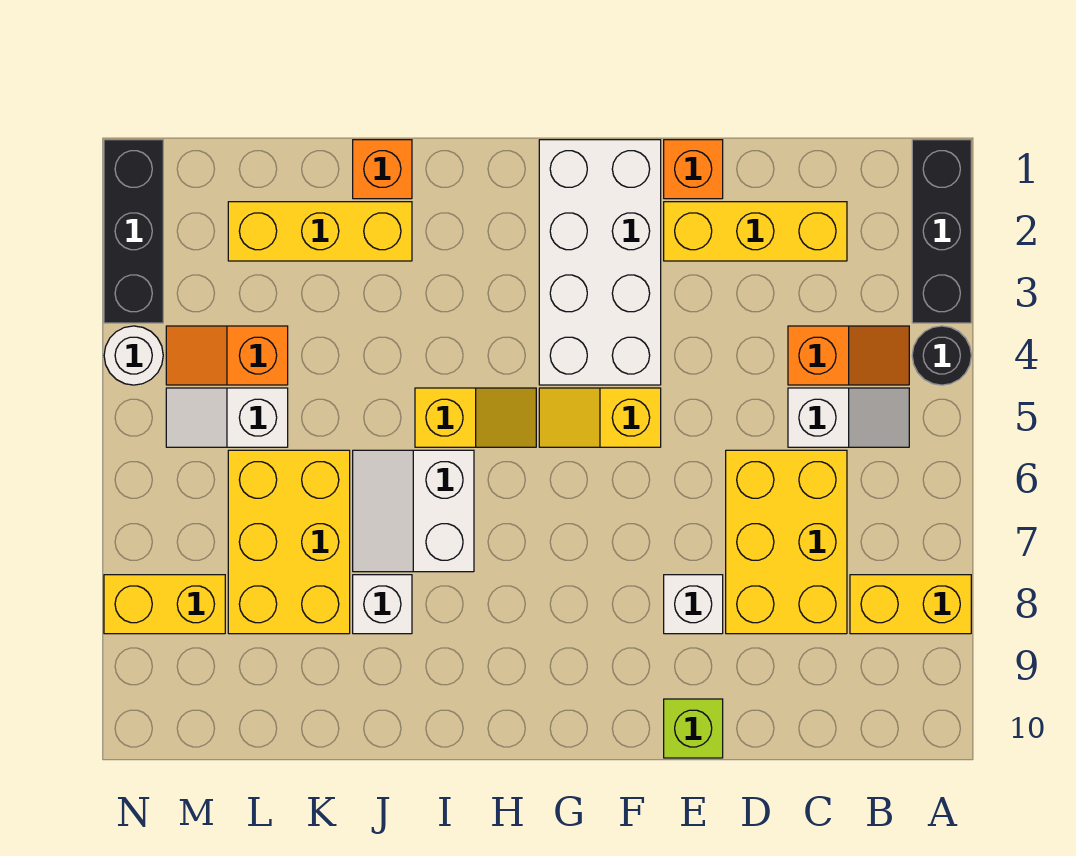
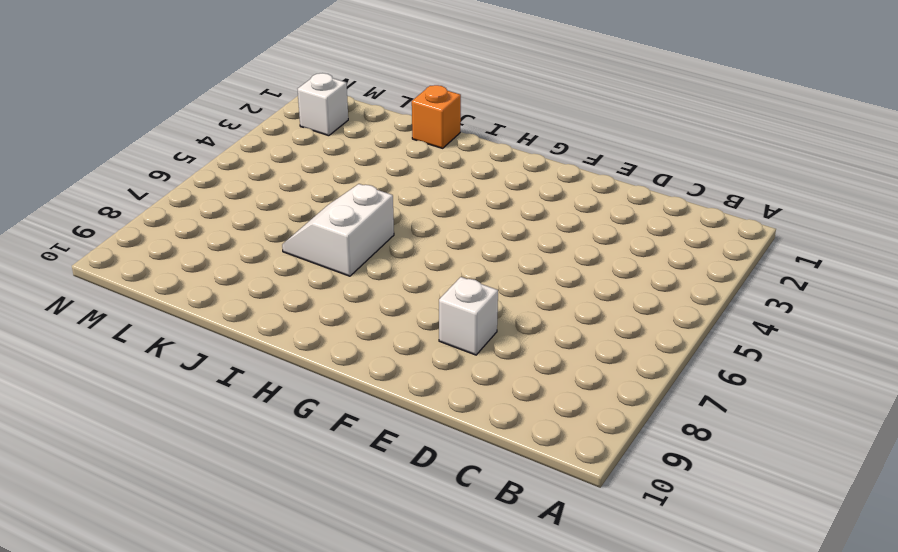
white brick M2 level 1 -> white brick J8 level 1
none -> black brick A1:A3 level 1
none -> black round brick A4 level 1
none -> yellow brick A8:B8 level 1

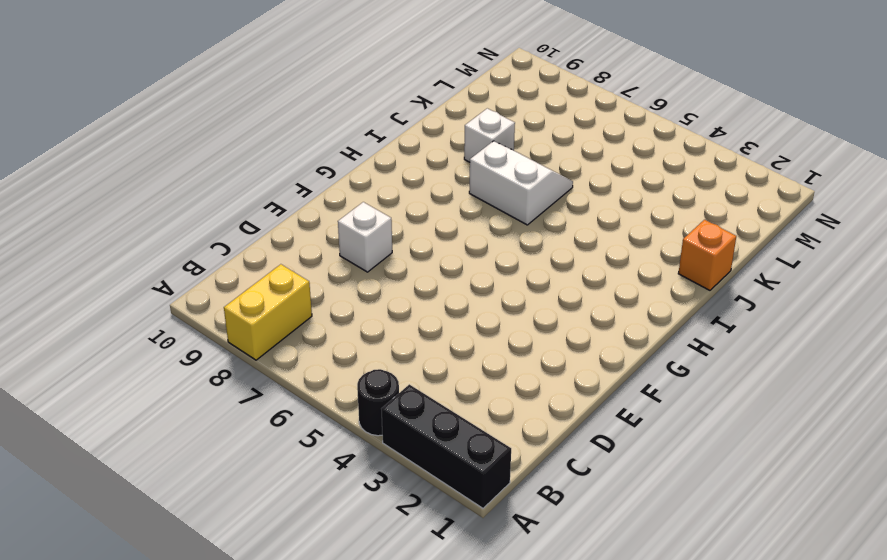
none -> orange slope B4:C4 level 1 top C
none -> white slope B5:C5 level 1 top C
none -> yellow brick C2:E2 level 1

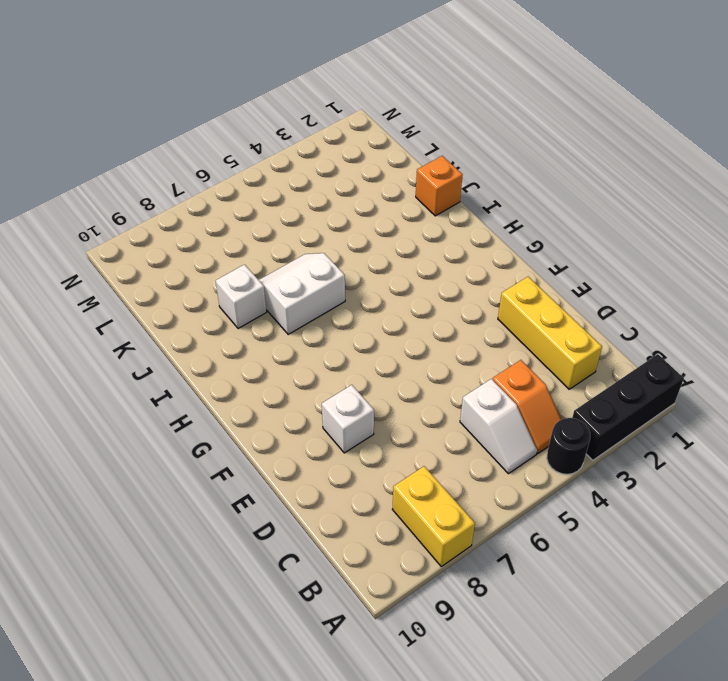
none -> yellow brick C6:D8 level 1
none -> orange brick E1 level 1
none -> lime brick E10 level 1

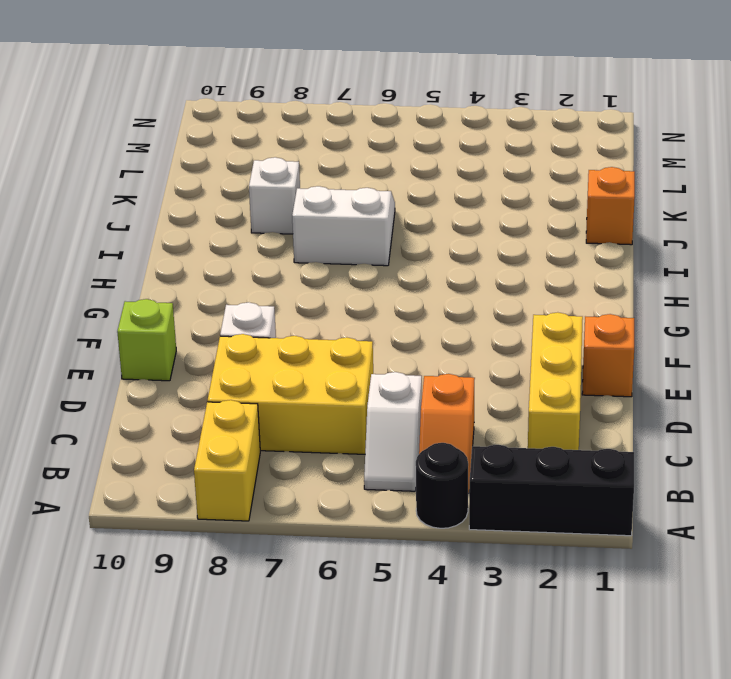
none -> white brick F1:G4 level 1
none -> yellow slope F5:G5 level 1 top F
none -> yellow slope H5:I5 level 1 top I

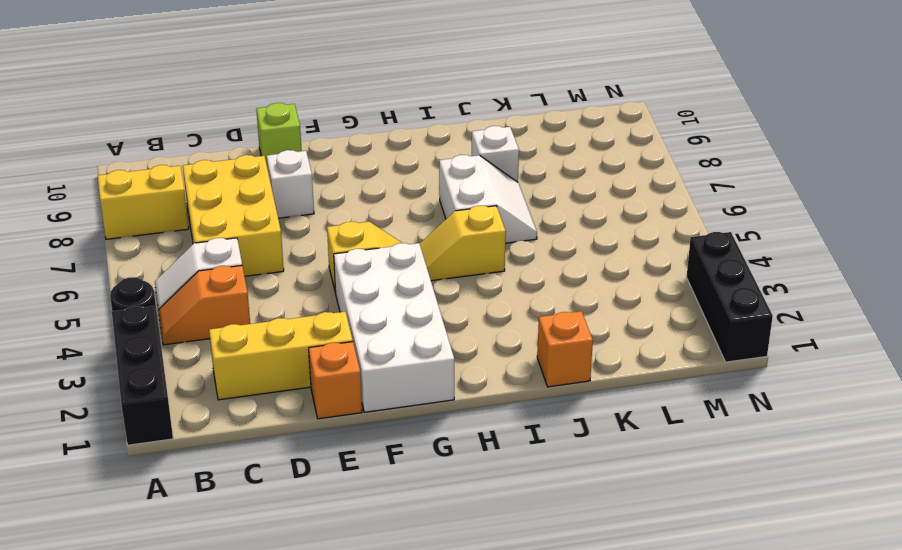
none -> yellow brick J2:L2 level 1
none -> yellow brick K6:L8 level 1
none -> orange slope L4:M4 level 1 top L

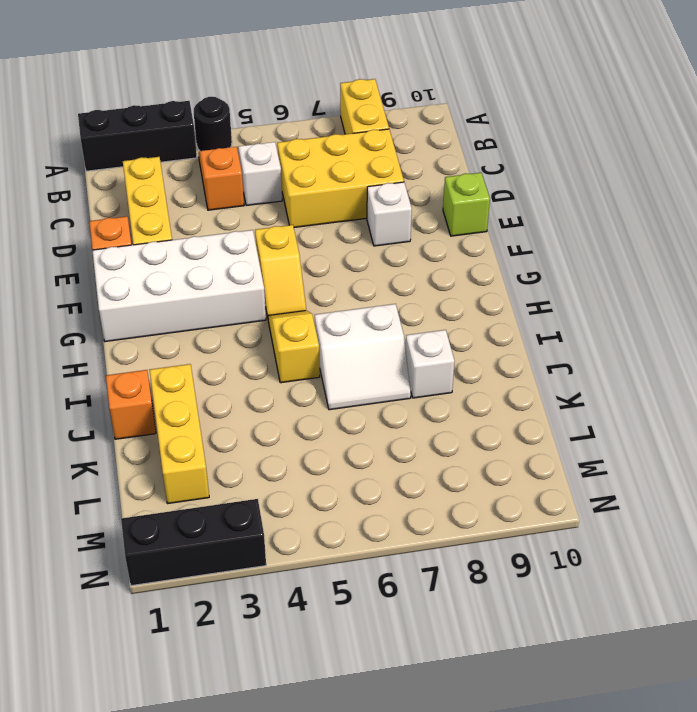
none -> yellow brick K6:L8 level 1
none -> orange slope L4:M4 level 1 top L
none -> white slope L5:M5 level 1 top L

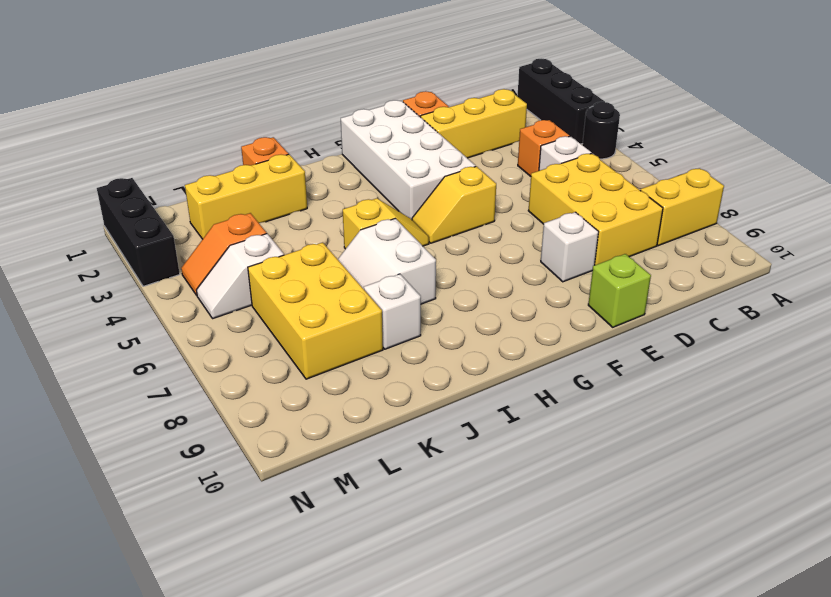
none -> yellow brick M8:N8 level 1
none -> white round brick N4 level 1

